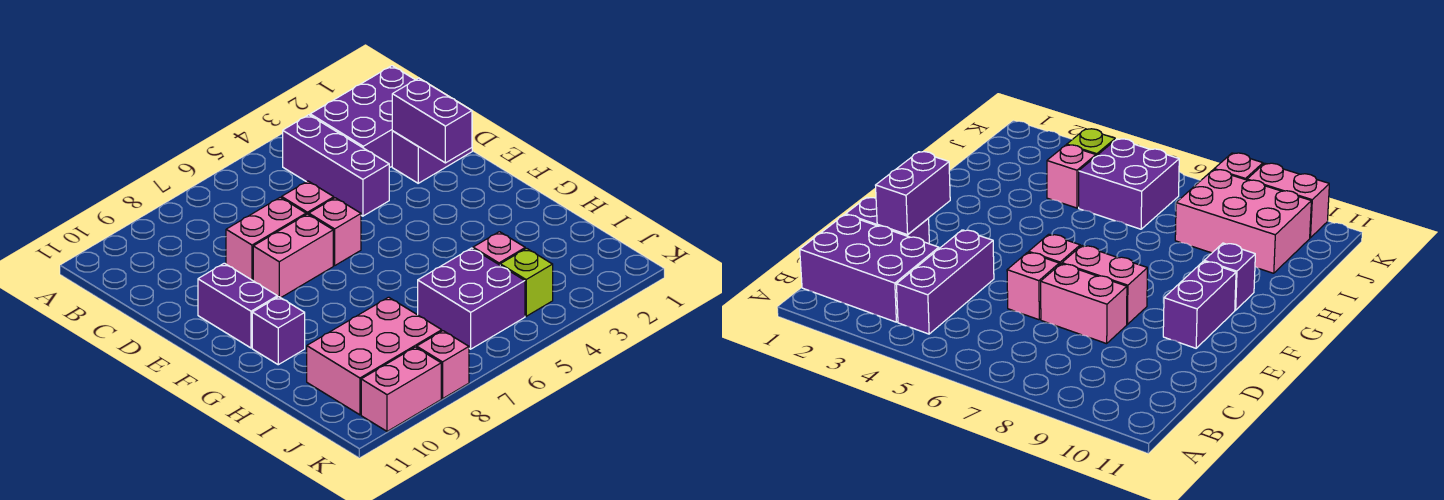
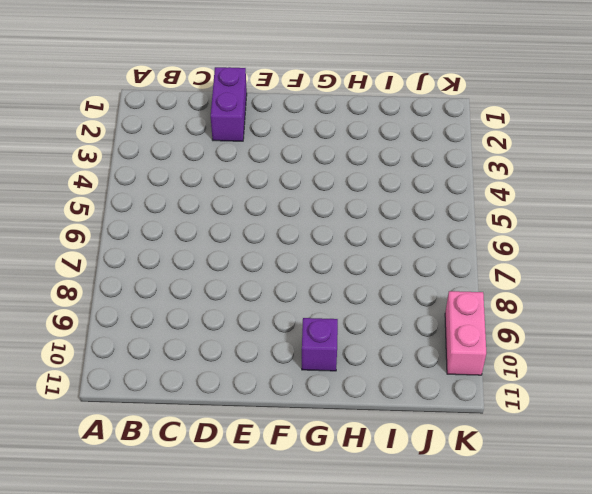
none -> purple brick B1:C3 level 1
none -> purple brick B4:D4 level 1
none -> pink brick D6 level 1

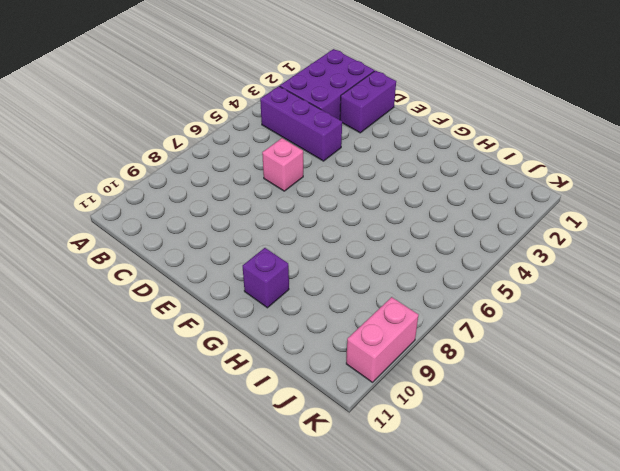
none -> pink brick D7:D8 level 1
none -> pink brick E6 level 1
none -> pink brick E7:E8 level 1

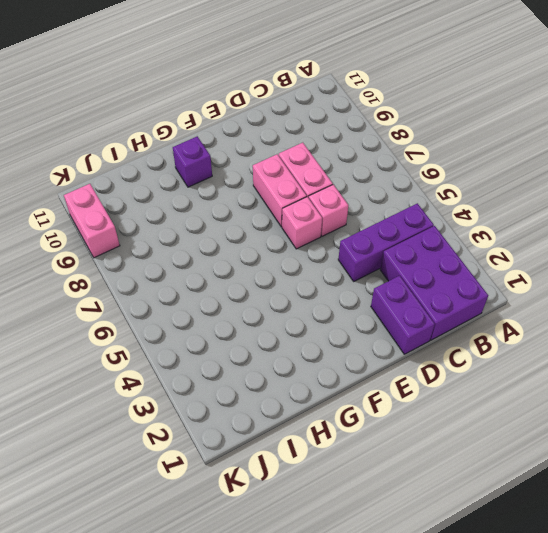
none -> purple brick E10:F10 level 1
none -> pink brick I4 level 1
none -> purple brick I5:J6 level 1

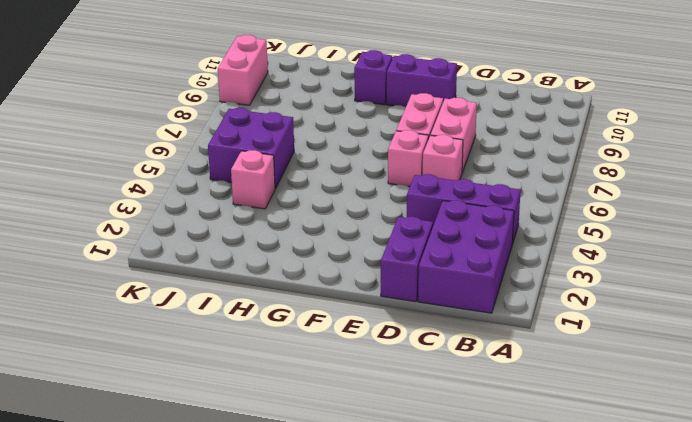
none -> pink brick I8:J10 level 1
none -> lime brick J4 level 1
none -> pink brick K8 level 1

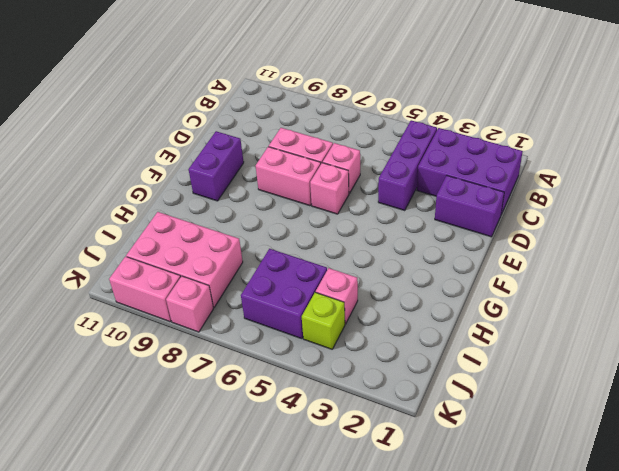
none -> purple brick G10 level 1
none -> purple brick D2:E2 level 2

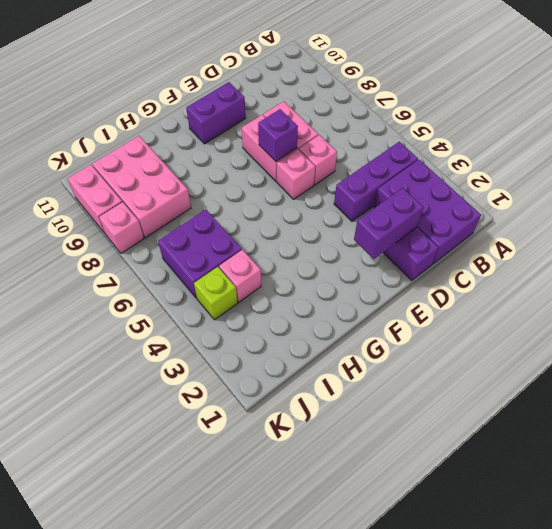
purple brick E7 level 2 -> purple brick G10 level 1

